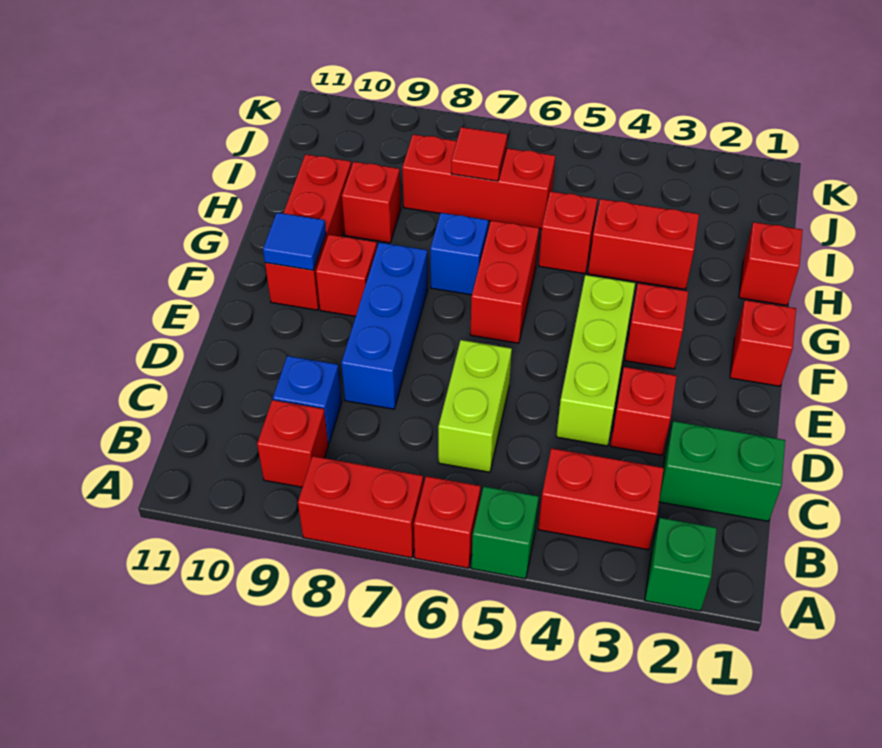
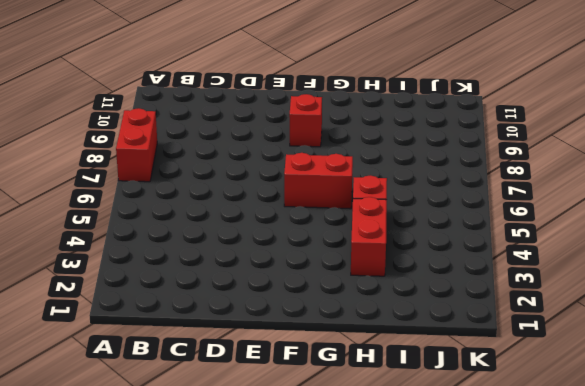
none -> green brick A2 level 1
none -> green brick A5 level 1
none -> red brick A6 level 1

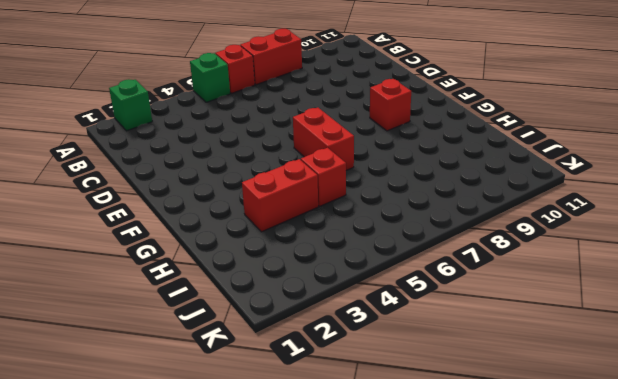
none -> red brick B3:B4 level 1
none -> red brick B9 level 1
none -> green brick C1:C2 level 1

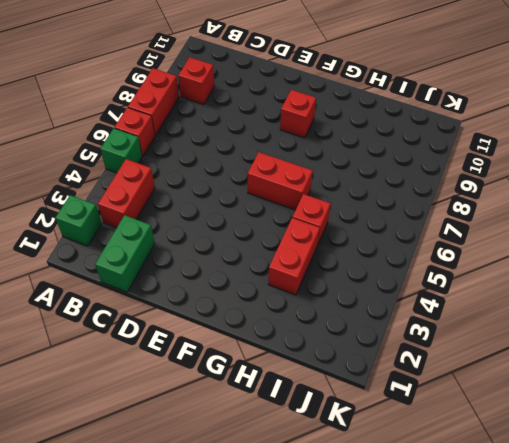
none -> lime brick C6:D6 level 1
none -> blue brick C9 level 1
none -> red brick D3 level 1

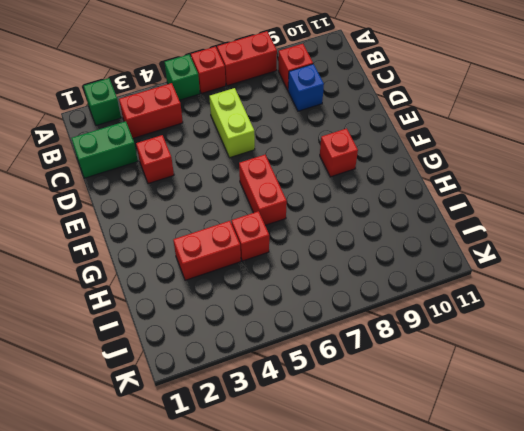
none -> lime brick D4:F4 level 1
none -> blue brick D8:F8 level 1
none -> red brick F1 level 1

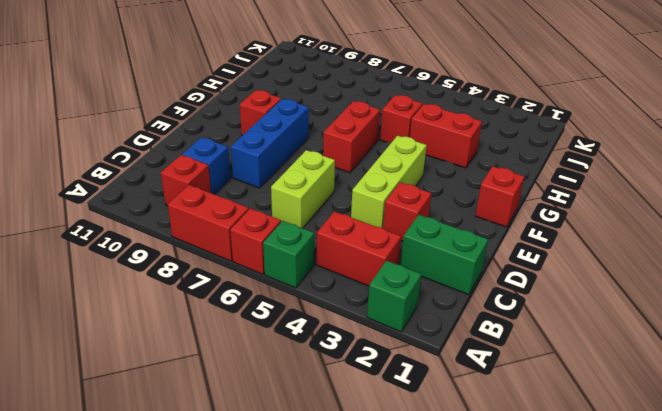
none -> red brick F3 level 1
none -> red brick F10:H10 level 1
none -> blue brick G7 level 1

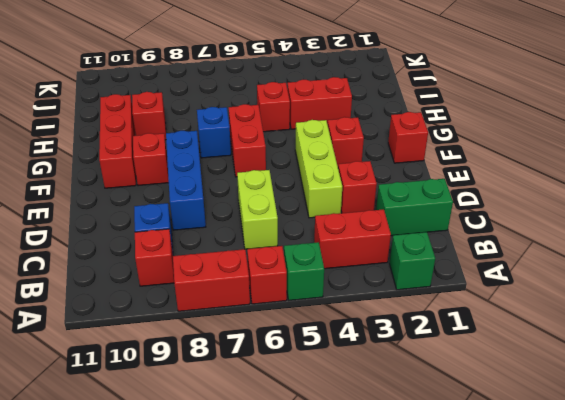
none -> red brick H1 level 1
none -> red brick I6:I8 level 1
none -> blue tile F10 level 2

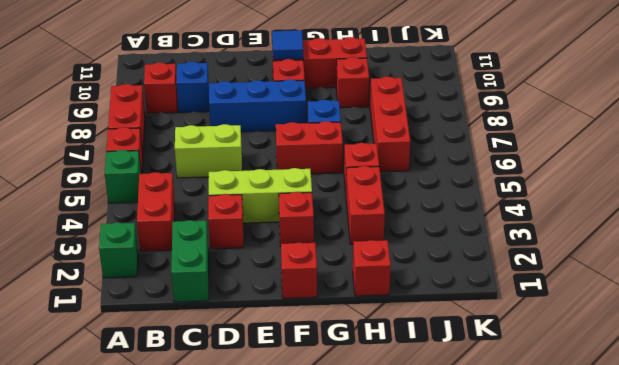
none -> red tile I7 level 2

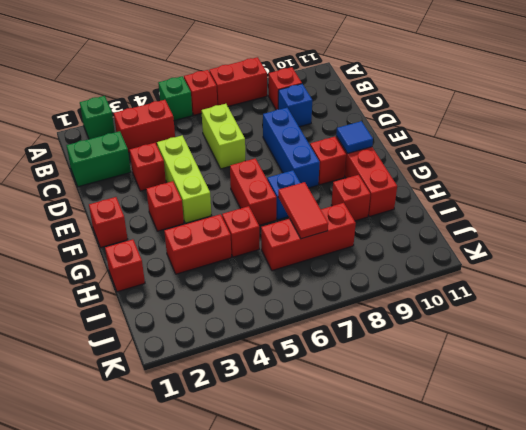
red tile H7:I7 level 2 -> red tile I7 level 2

